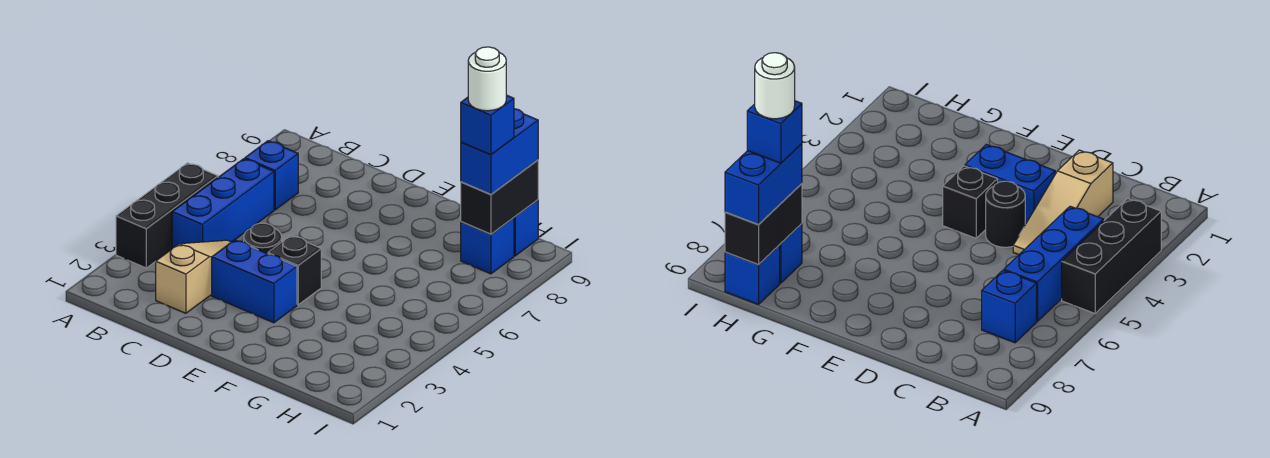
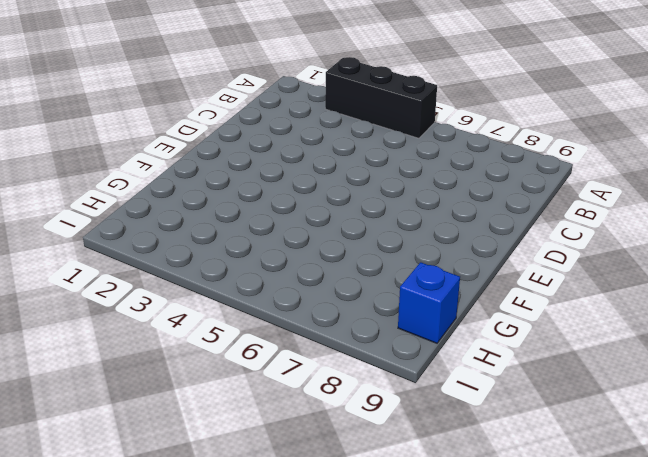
none -> blue brick B4:B6 level 1
none -> blue brick B7 level 1
none -> tan slope C2:C4 level 1 top 2

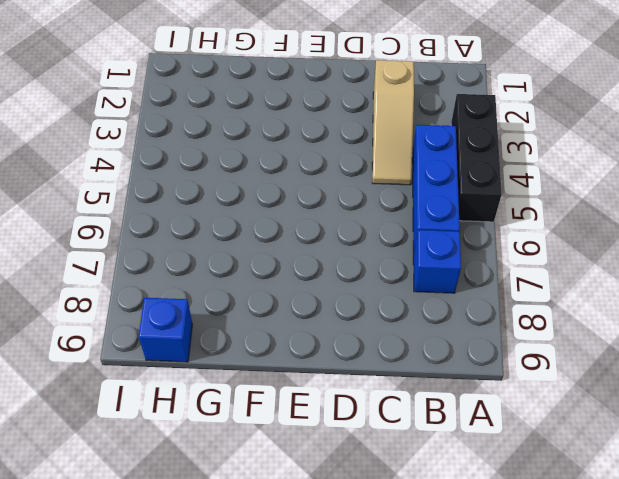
none -> blue brick D3:E3 level 1
none -> black round brick D4 level 1
none -> black brick E4 level 1

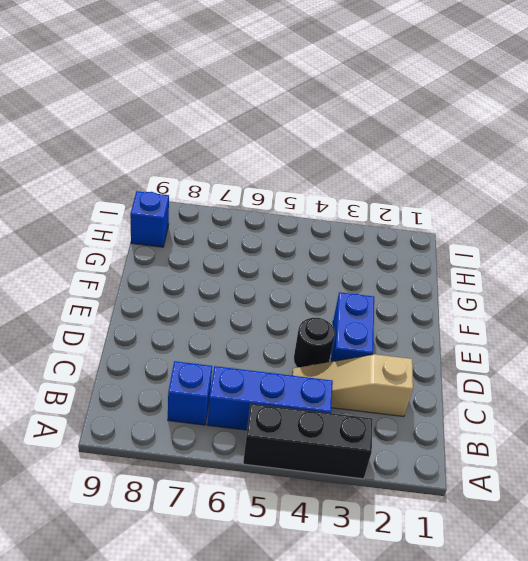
none -> black brick E4 level 1
none -> blue brick H8 level 1
none -> black brick H8:H9 level 2

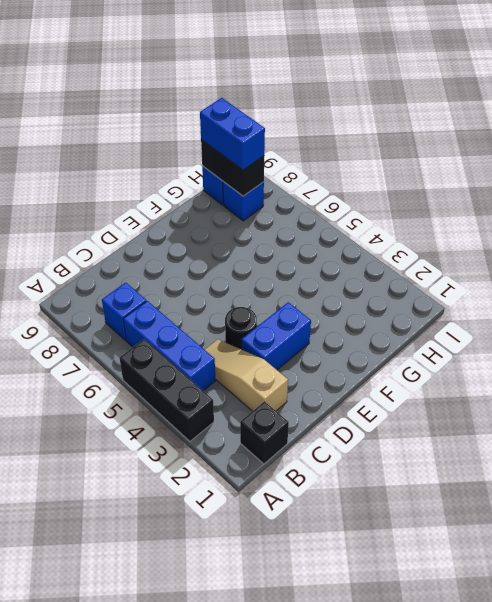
black brick B1 level 1 -> black brick E4 level 1
none -> blue brick H8 level 4
none -> white round brick H8 level 5

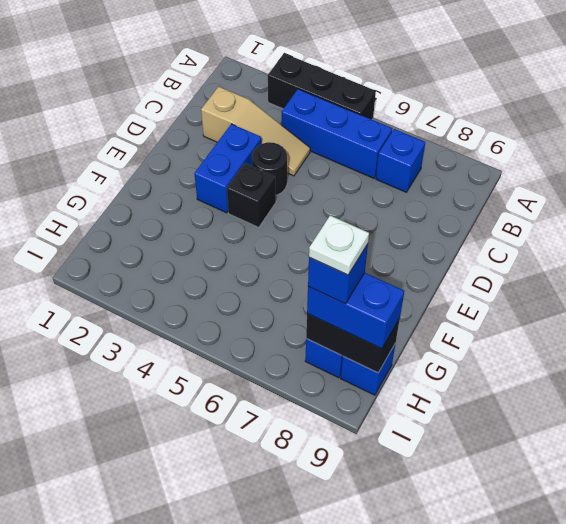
white plate H8 level 5 -> white round brick H8 level 5

